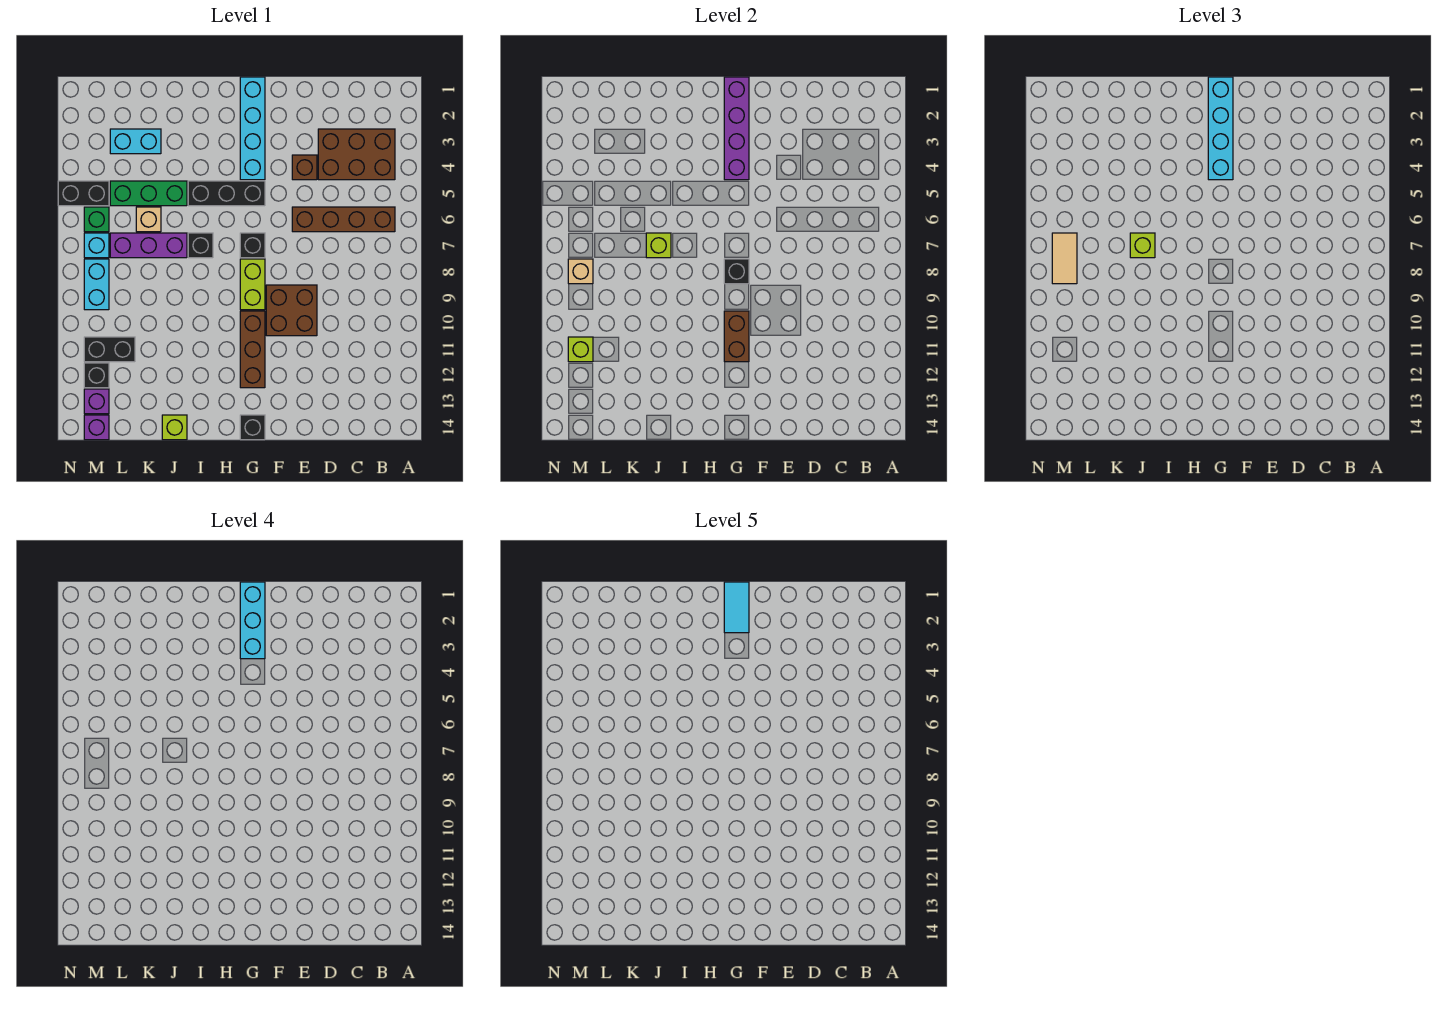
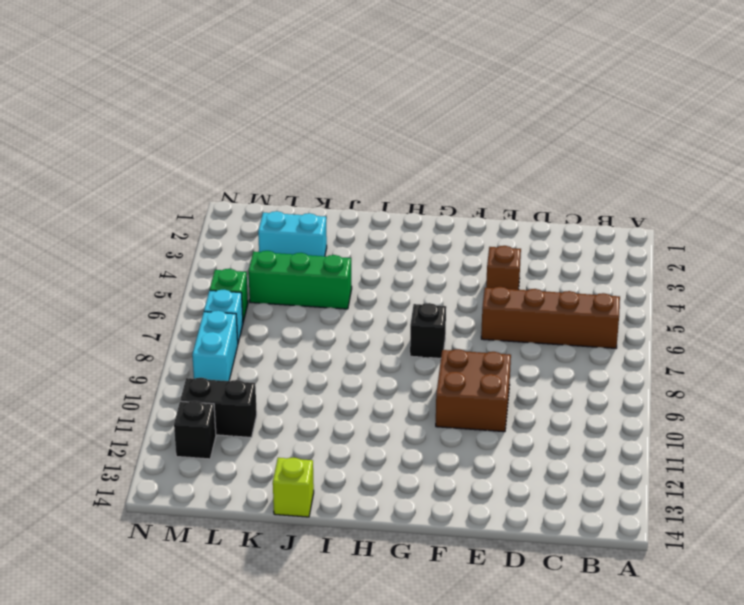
none -> brown brick B3:D4 level 1
none -> cyan brick G1:G4 level 1
none -> black brick G5:I5 level 1
none -> lime brick G8:G9 level 1

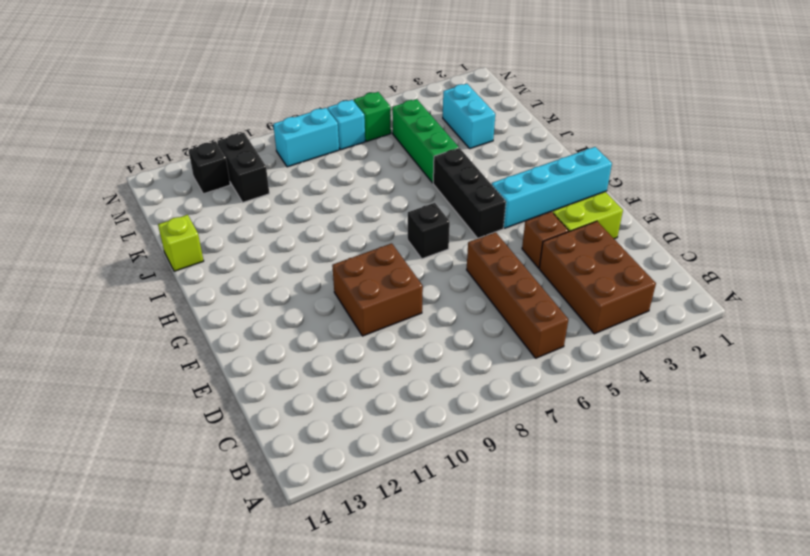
lime brick E2:E3 level 1 -> lime brick G8:G9 level 1
none -> brown brick G10:G12 level 1
none -> black brick G14 level 1
none -> black brick I7 level 1
none -> purple brick J7:L7 level 1

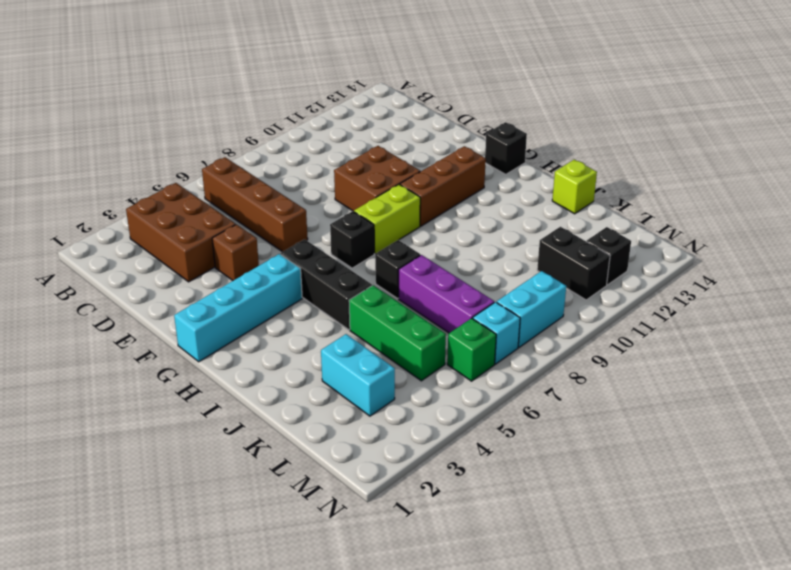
none -> tan brick K6 level 1
none -> black brick M5:N5 level 1
none -> purple brick M13 level 1
none -> purple brick M14 level 1

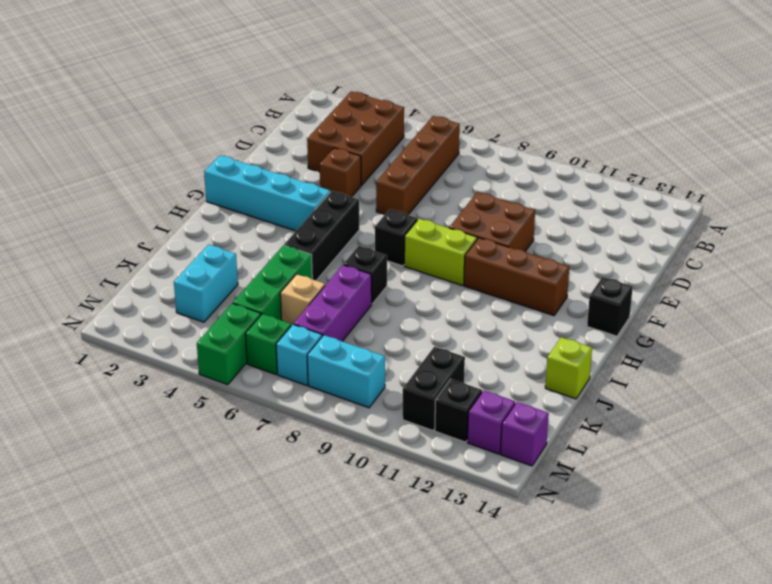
green brick M5:N5 level 1 -> black brick M5:N5 level 1
none -> purple brick G1:G4 level 2
none -> black brick G8 level 2
none -> brown brick G10:G11 level 2
none -> lime brick J7 level 2

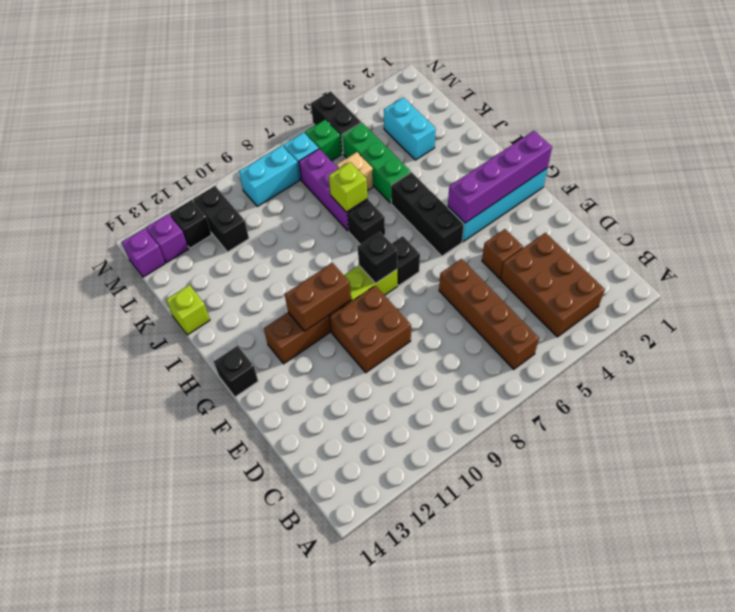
none -> tan brick M8 level 2
none -> lime brick M11 level 2
none -> cyan brick G1:G4 level 3
none -> lime brick J7 level 3

